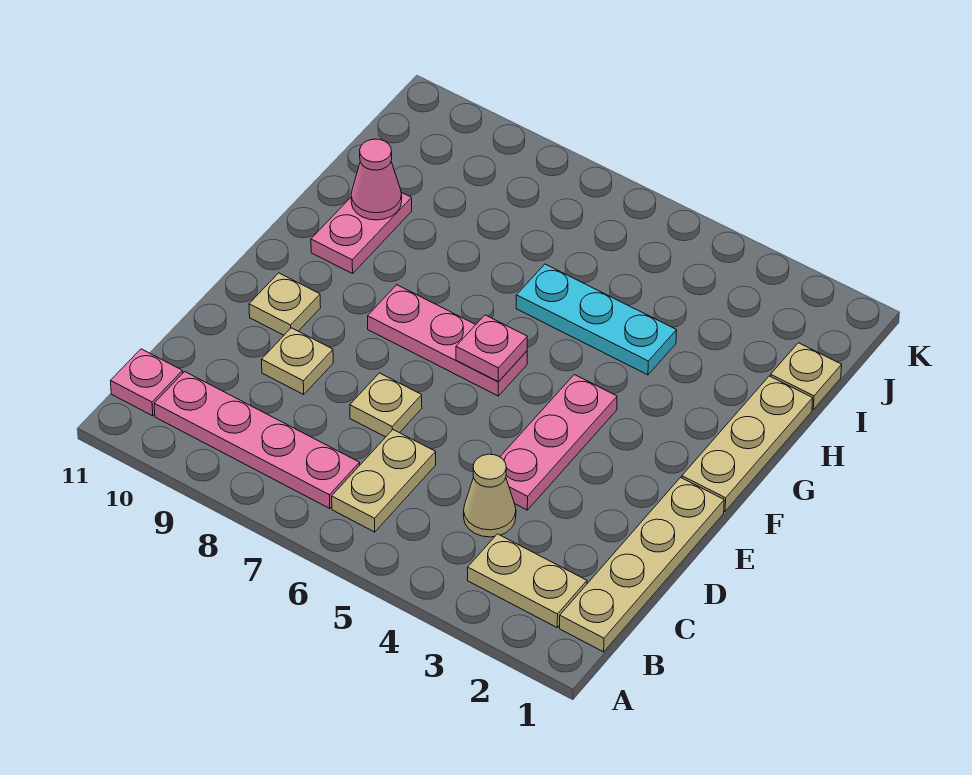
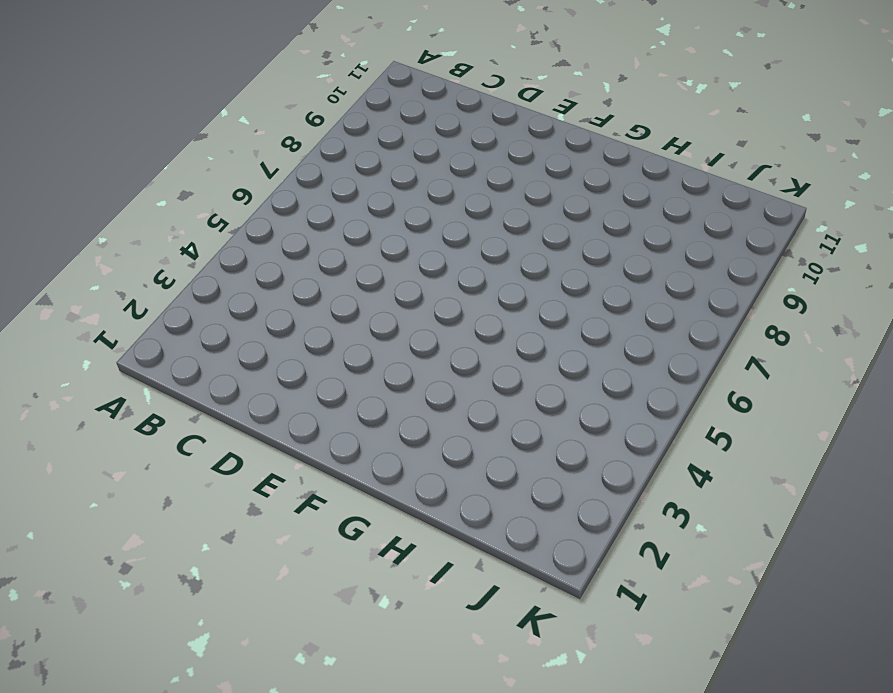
none -> tan plate B1:E1 level 1
none -> tan plate B2:B3 level 1
none -> tan plate B6:C6 level 1

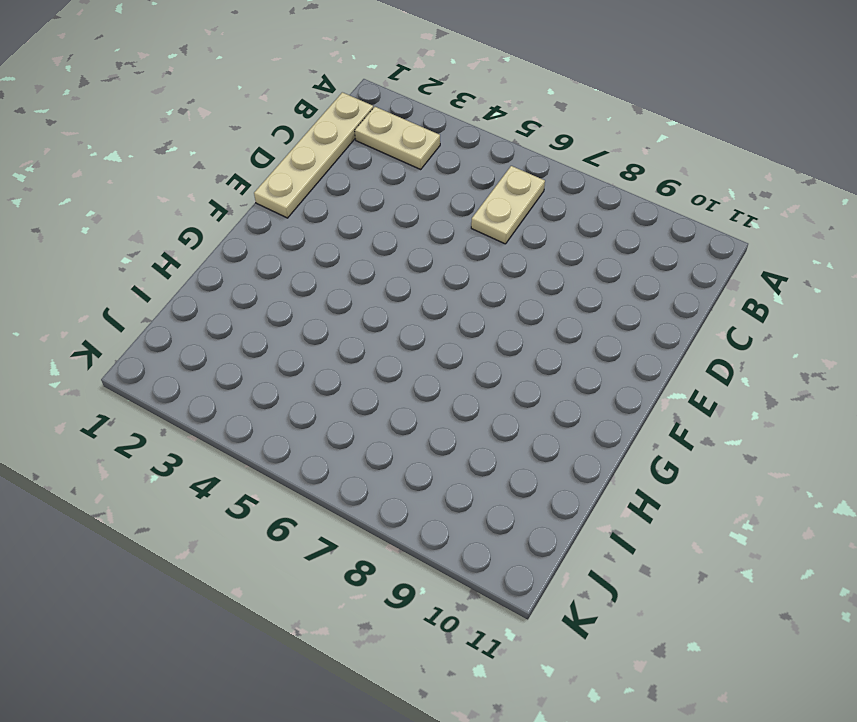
none -> pink plate B7:B10 level 1
none -> pink plate B11 level 1
none -> tan cone C4 level 1

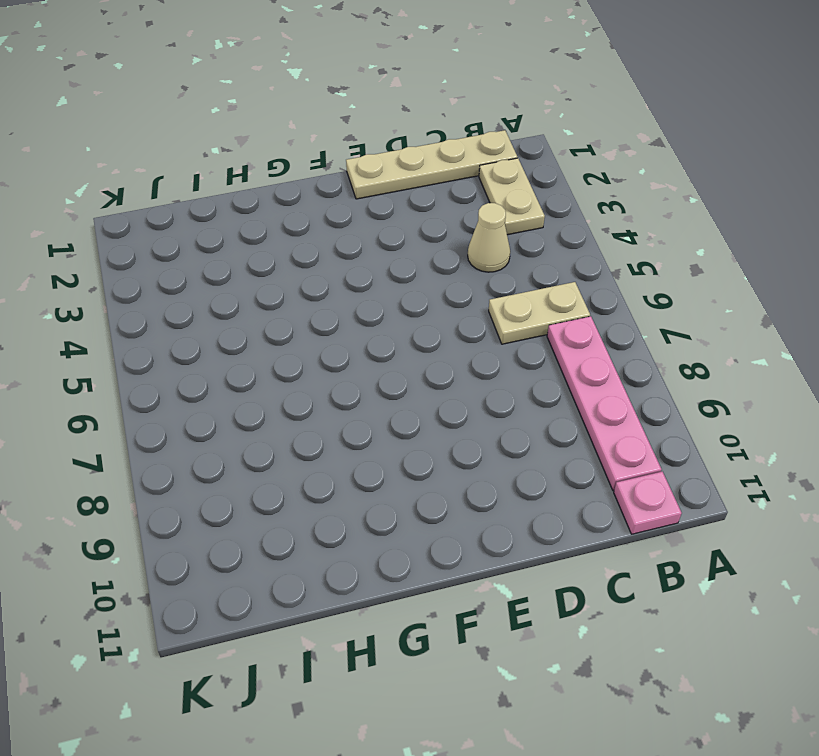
none -> pink plate D4:F4 level 1
none -> tan plate D7 level 1
none -> tan plate D9 level 1

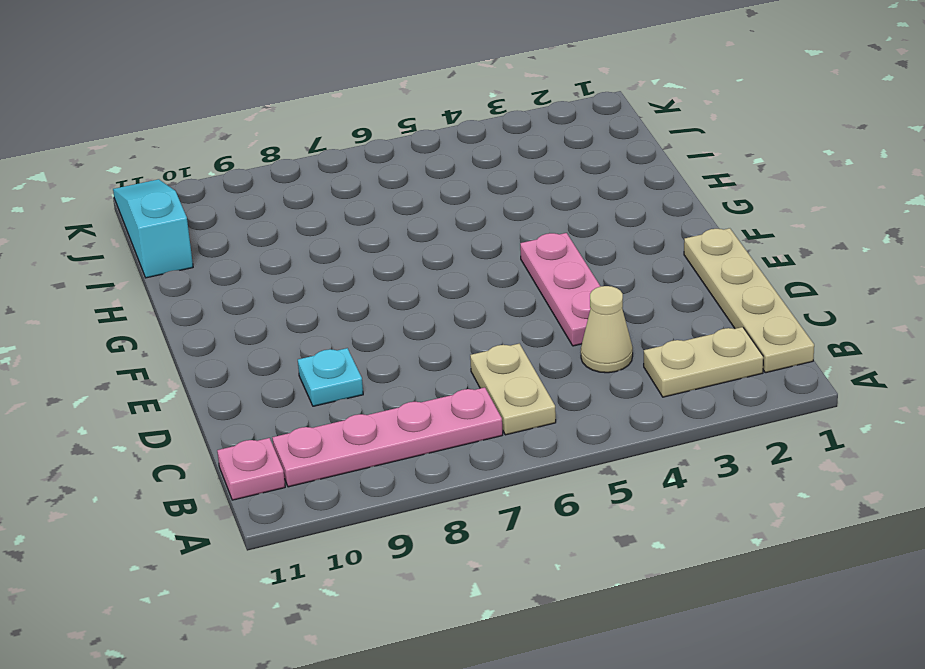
cyan plate D9 level 1 -> tan plate D9 level 1
cyan slope I11:K11 level 1 top I -> none
none -> tan plate D7 level 1
none -> tan plate E10 level 1
none -> tan plate F1:H1 level 1

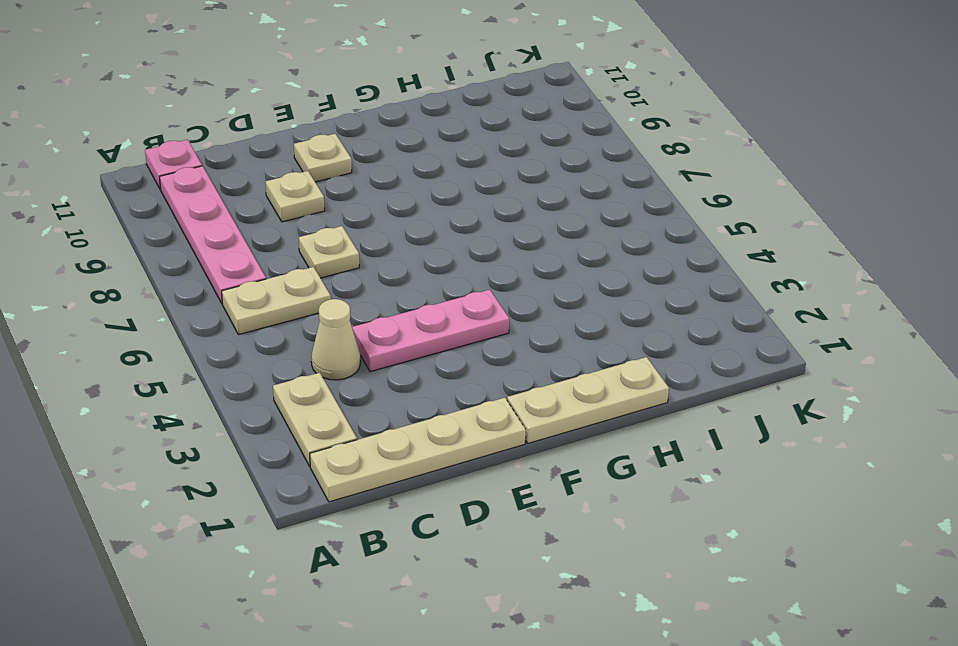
none -> pink plate F6:F8 level 1
none -> pink plate G10:H10 level 1
none -> cyan plate H4:H6 level 1

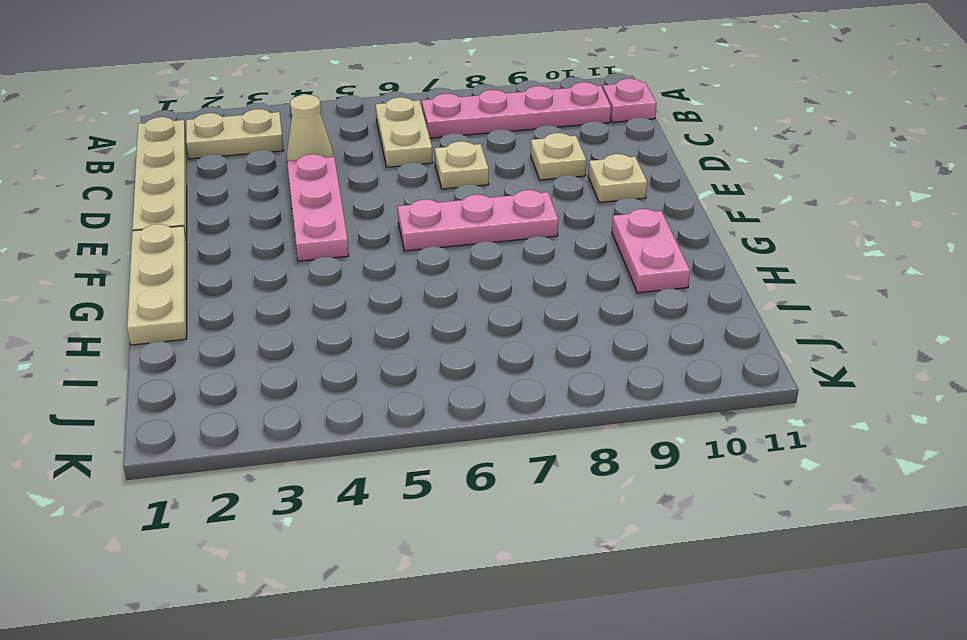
none -> cyan plate H4:H6 level 1
none -> tan plate I1 level 1
none -> pink plate F6 level 2

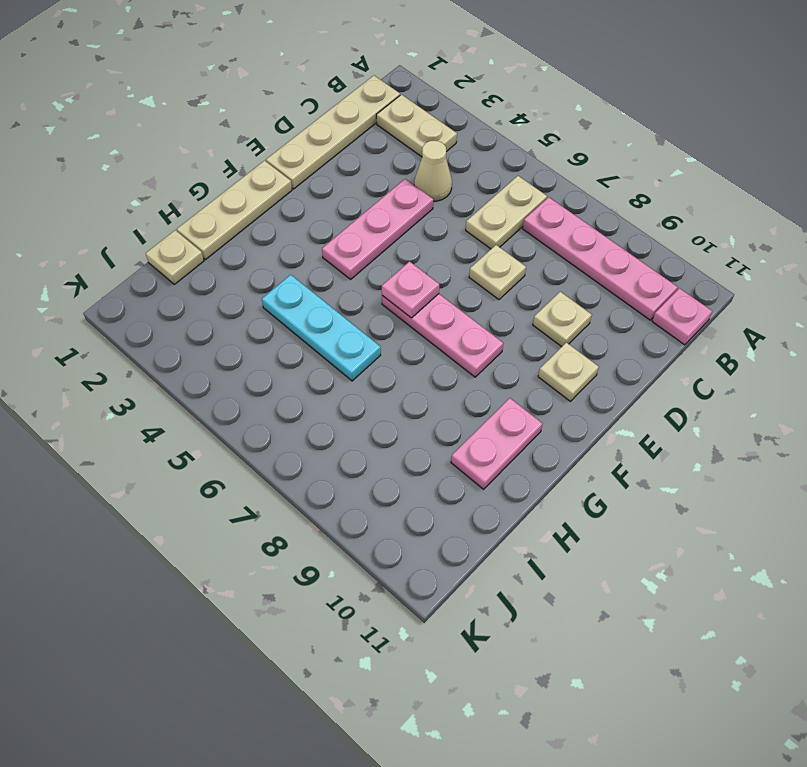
none -> pink cone H10 level 2

